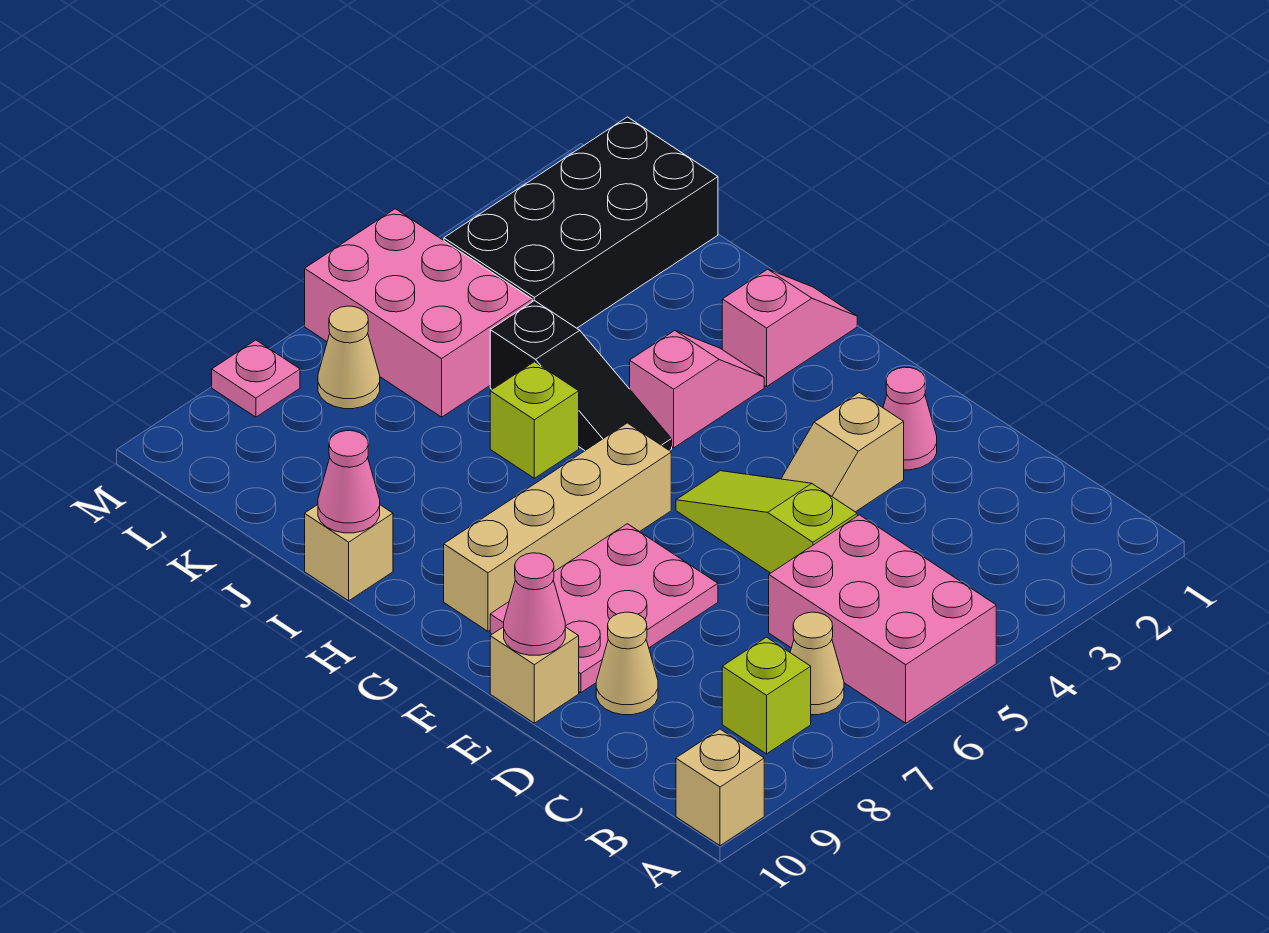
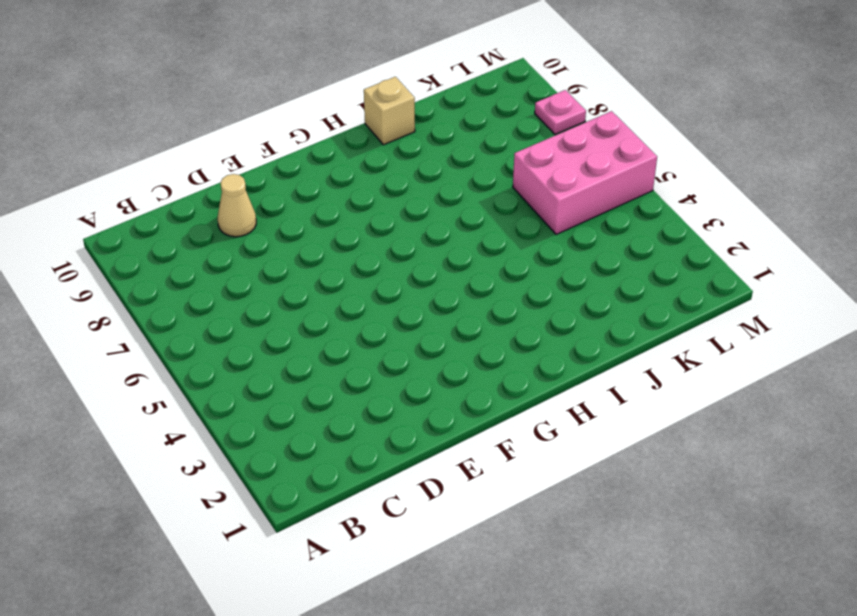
none -> pink brick A5:C6 level 1
none -> tan brick A10 level 1
none -> tan cone B7 level 1

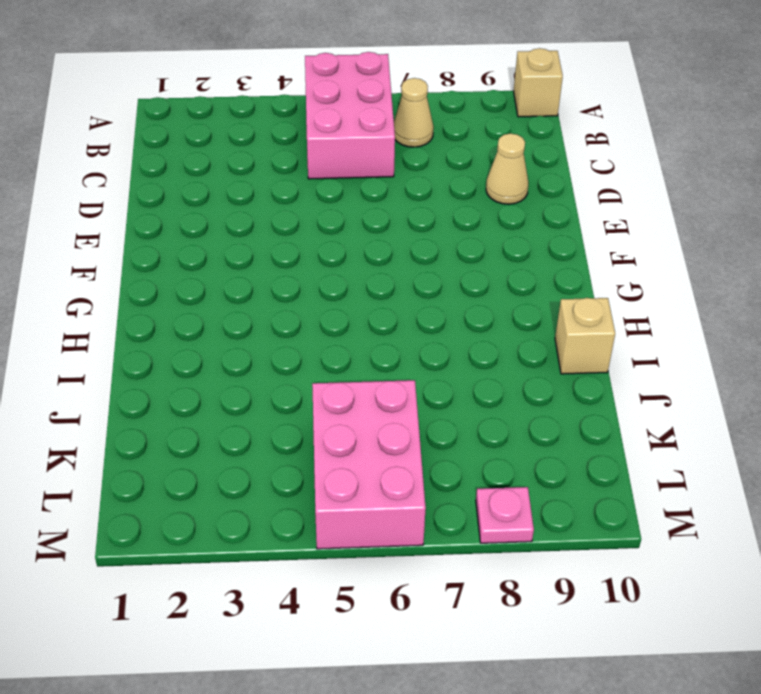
none -> lime brick B8 level 1
none -> lime slope D5:F5 level 1 top D
none -> pink cone E2 level 1

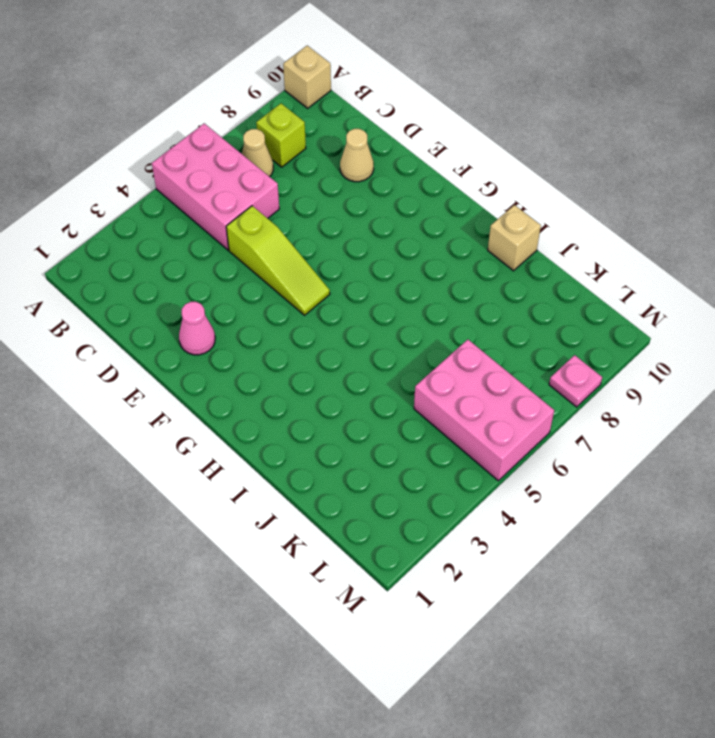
none -> tan slope E3:E4 level 1 top 3
none -> pink plate E7:F9 level 1
none -> tan brick E10 level 1

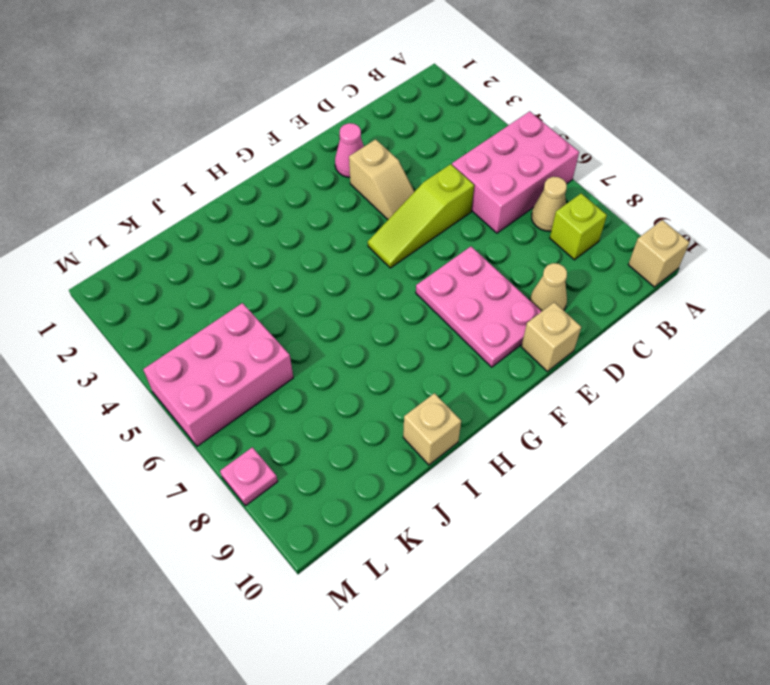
none -> tan brick G6:G9 level 1
none -> pink slope H1:H2 level 1 top 2
none -> pink slope H3:H4 level 1 top 4

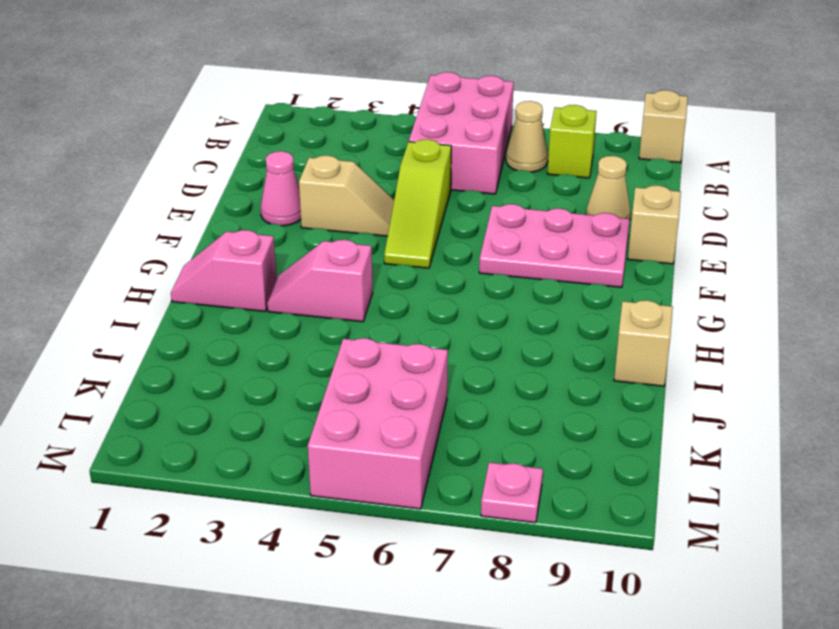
none -> tan brick G6:G9 level 1
none -> black slope H5:J5 level 1 top J
none -> lime brick I6 level 1

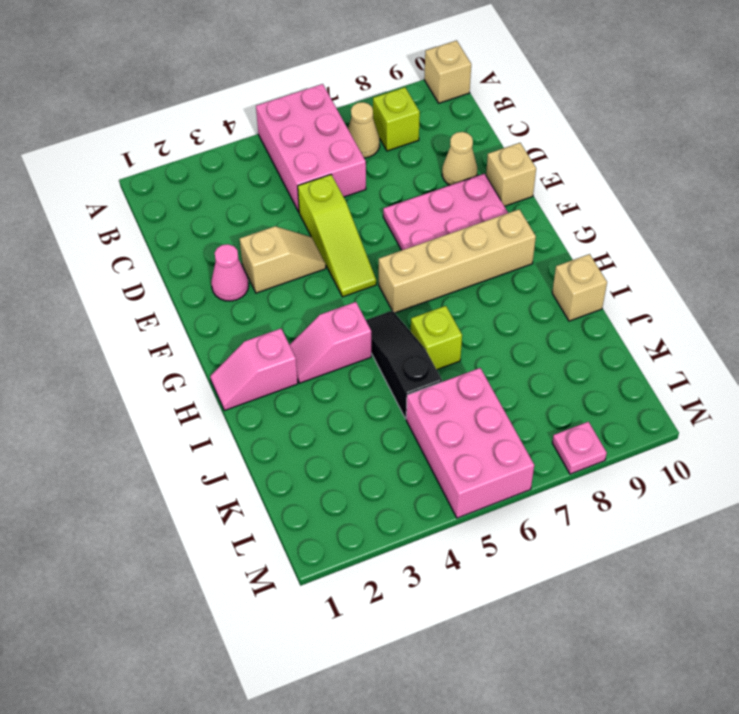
none -> black brick K1:L4 level 1
none -> tan cone L7 level 1
none -> pink cone E10 level 2

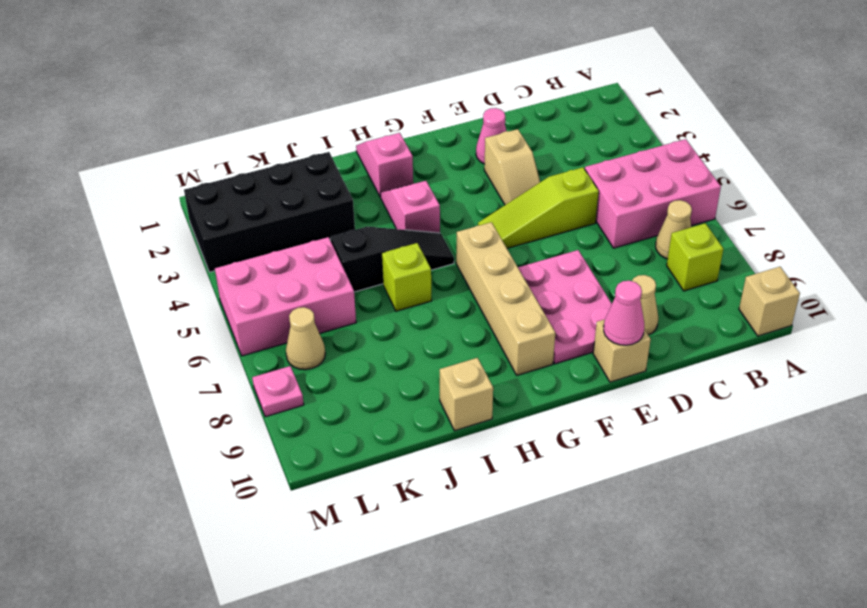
black brick J2:M3 level 1 -> black brick K1:L4 level 1
none -> pink cone I10 level 2

